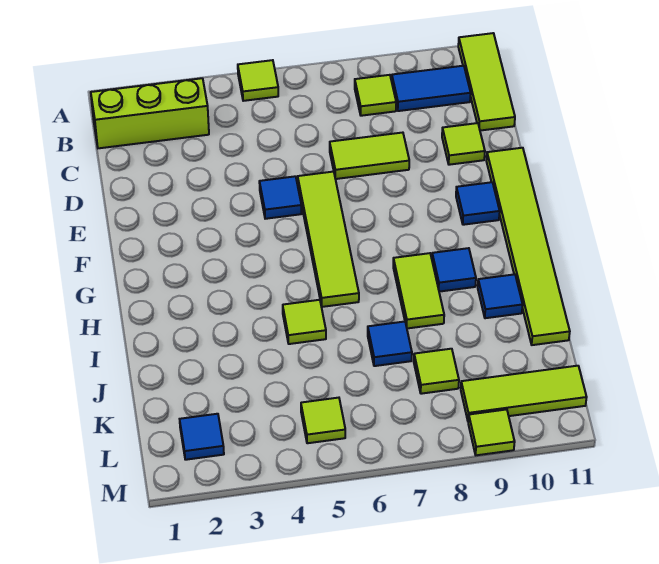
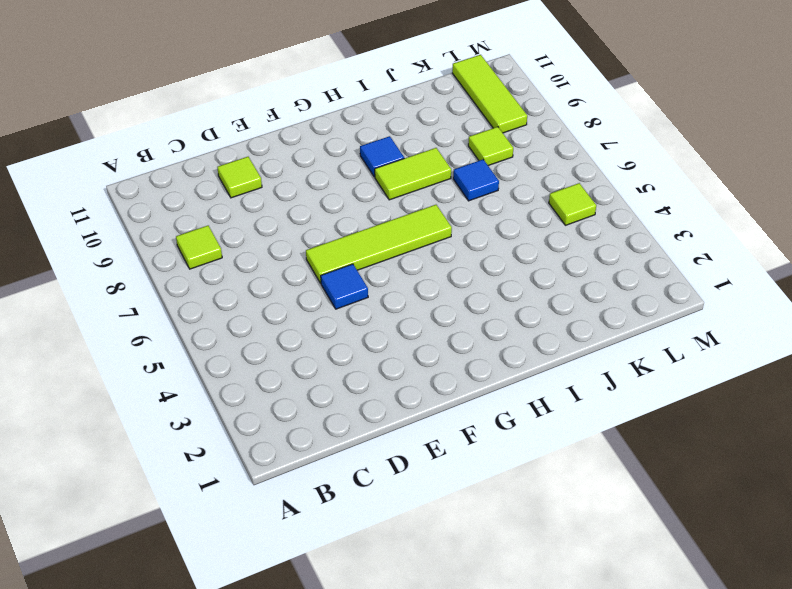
none -> lime tile A5 level 1
none -> lime tile A11:C11 level 1
none -> lime brick B1:B3 level 1

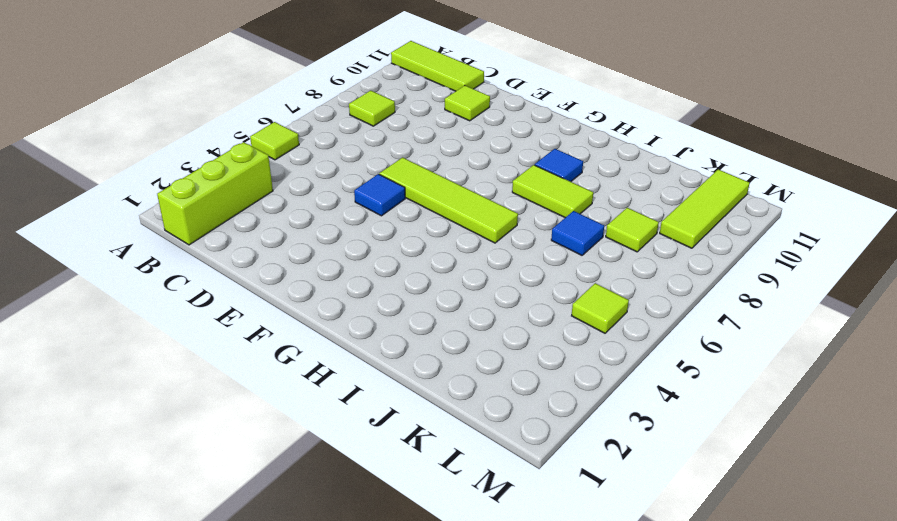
none -> blue tile B9:B10 level 1
none -> lime tile D7:D8 level 1
none -> lime tile E11:J11 level 1

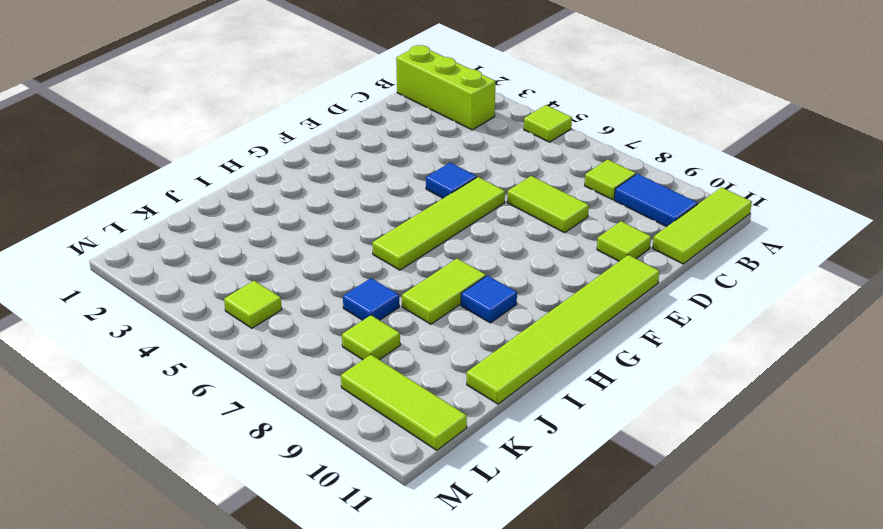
none -> blue tile F10 level 1
none -> lime tile I5 level 1
none -> blue tile I10 level 1

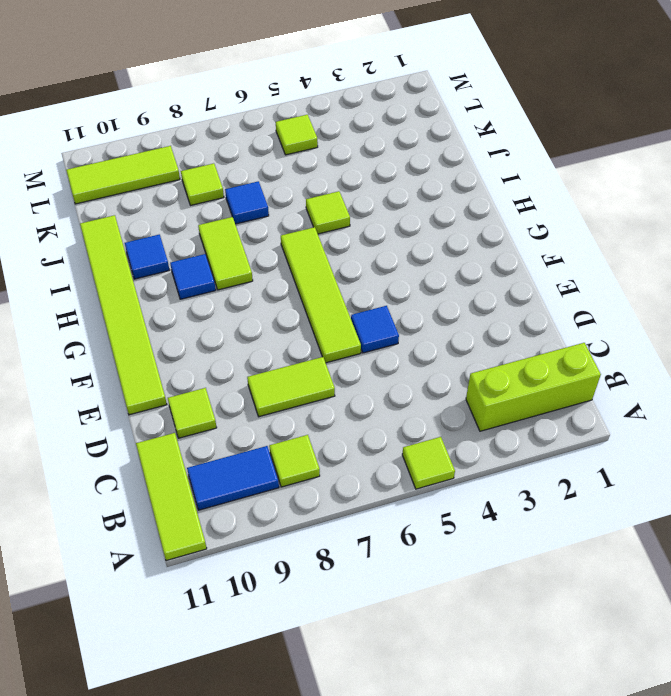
none -> blue tile F10 level 1
none -> blue tile L2 level 1
none -> lime tile M9 level 1

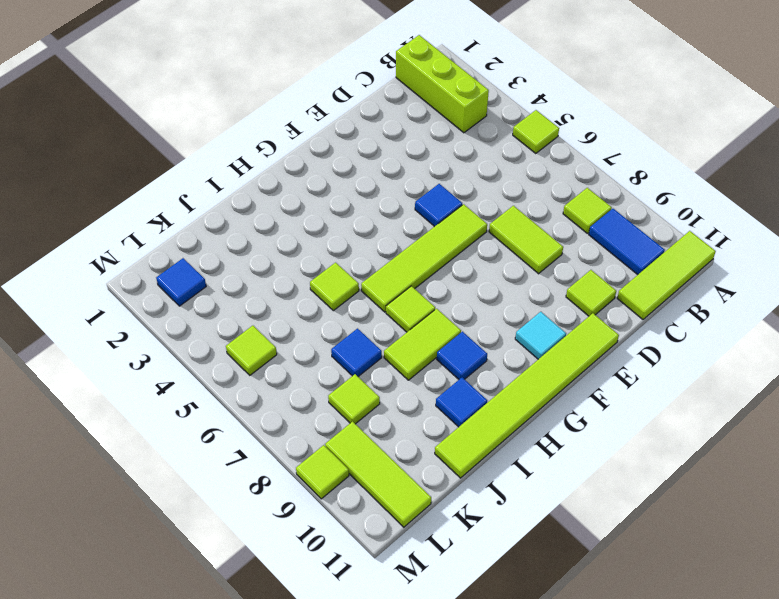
cyan tile F10 level 1 -> blue tile F10 level 1
lime tile H7 level 1 -> none

